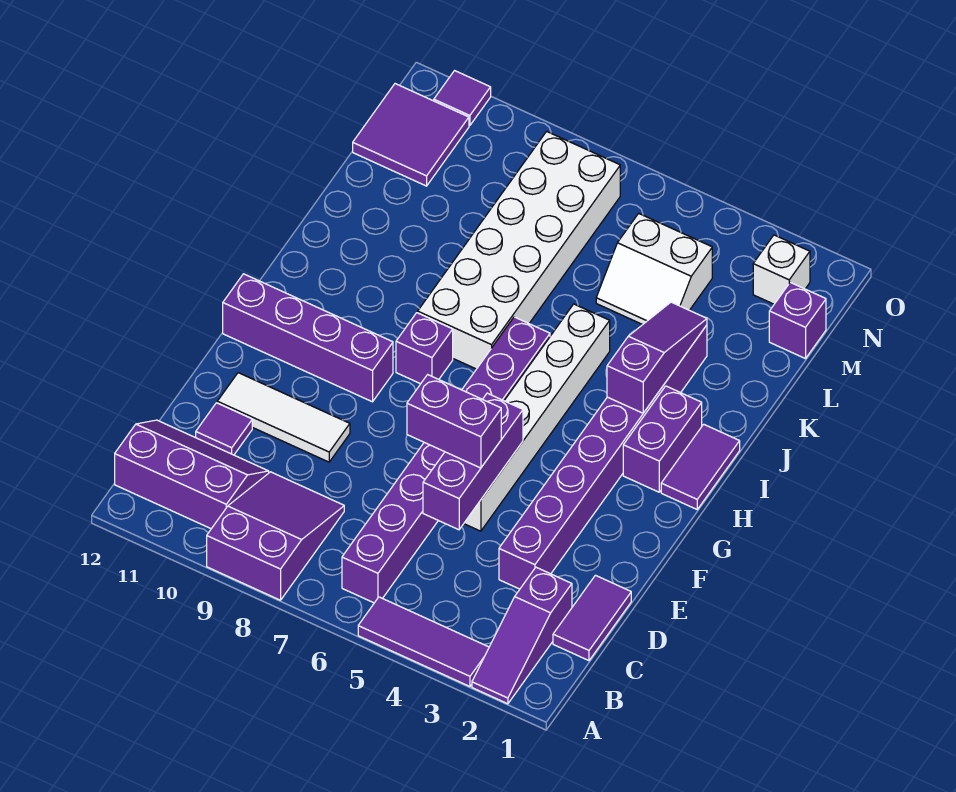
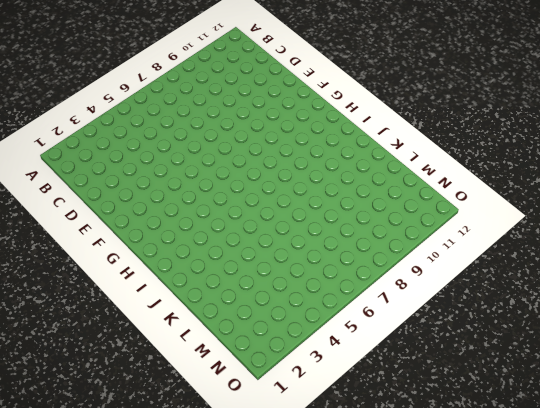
none -> purple slope A2:C2 level 1 top C
none -> purple tile A3:A5 level 1
none -> purple slope A8:C9 level 1 top A

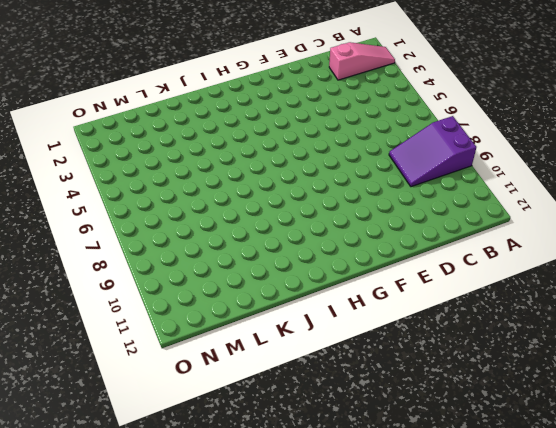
pink slope A2:C2 level 1 top C -> purple slope A2:C2 level 1 top C
none -> purple tile A3:A5 level 1
none -> purple brick B6:I6 level 1
none -> purple slope B10:C12 level 1 top B

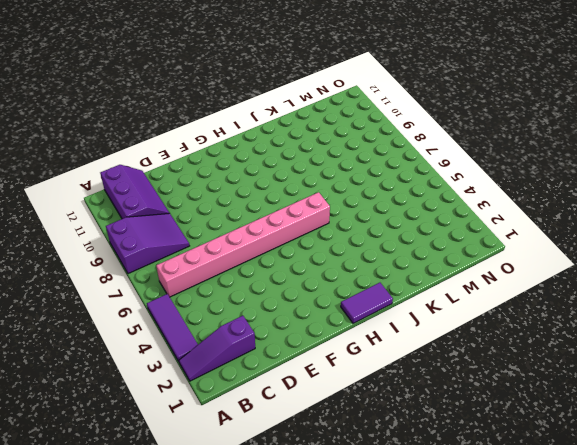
pink brick B6:I6 level 1 -> purple brick B6:I6 level 1
none -> purple tile C1:D1 level 1
none -> purple brick D3:K3 level 1
none -> purple tile D11 level 1

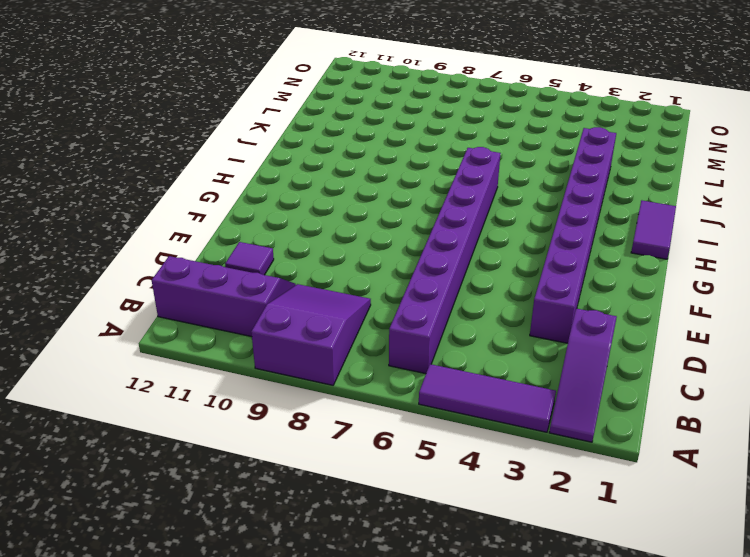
none -> purple tile C1:D1 level 1
none -> white brick E5:J5 level 1
none -> white tile E9:E11 level 1

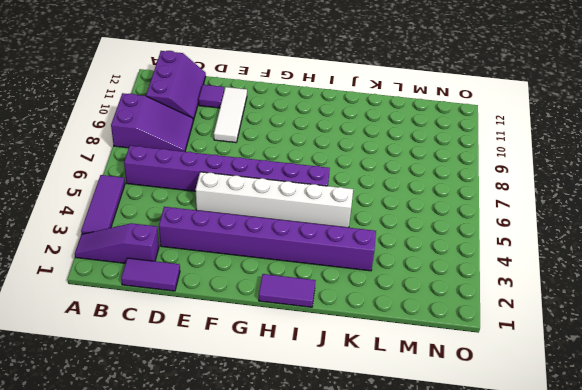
none -> purple brick G9:G12 level 1
none -> purple brick H2:I2 level 1
none -> purple brick H8 level 1

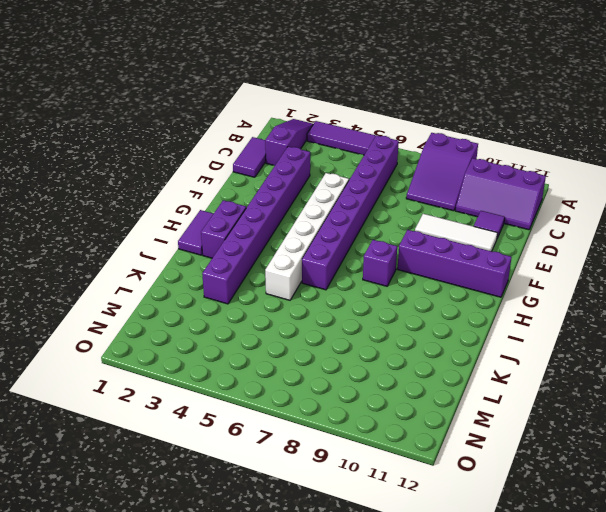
none -> white brick I7:N8 level 1
none -> white slope L4:M5 level 1 top M
none -> purple brick M1 level 1

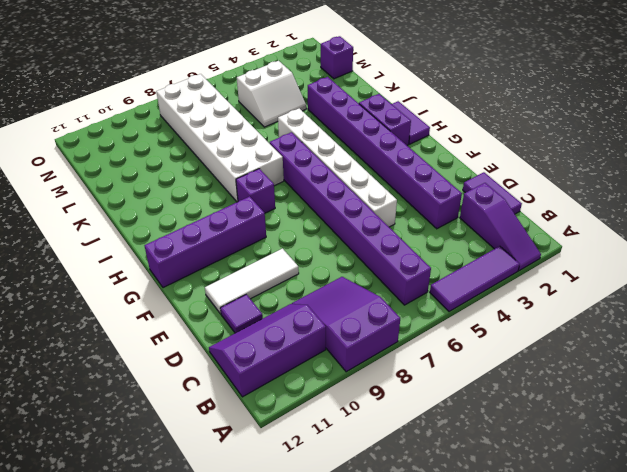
none -> purple tile M11:N12 level 1
none -> white brick N2 level 1
none -> purple tile O11 level 1

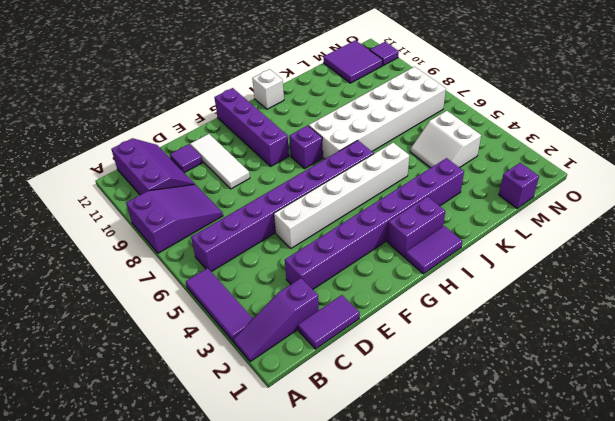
white brick I12 level 1 -> white brick N2 level 1
none -> purple brick D5:F5 level 2
none -> purple slope I3:K3 level 2 top I
none -> purple brick E5:E6 level 3

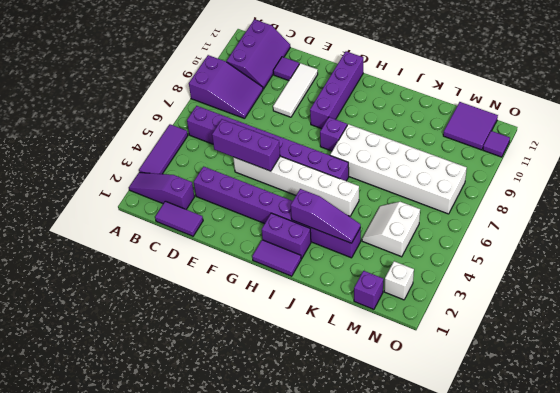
none -> purple brick E5:E6 level 3

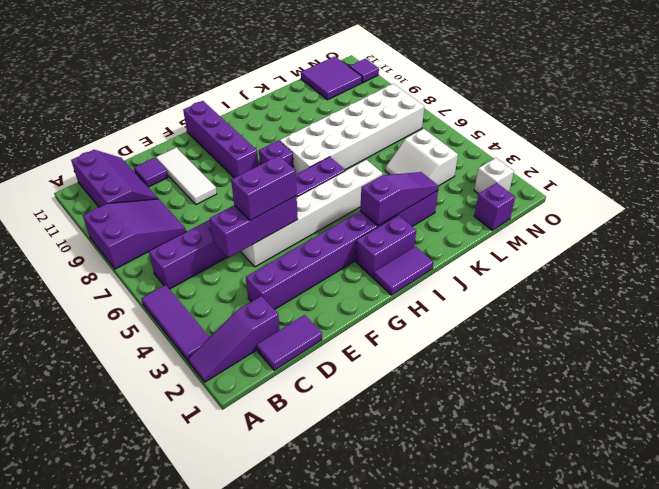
purple brick E5:F5 level 3 -> purple brick E5:E6 level 3

